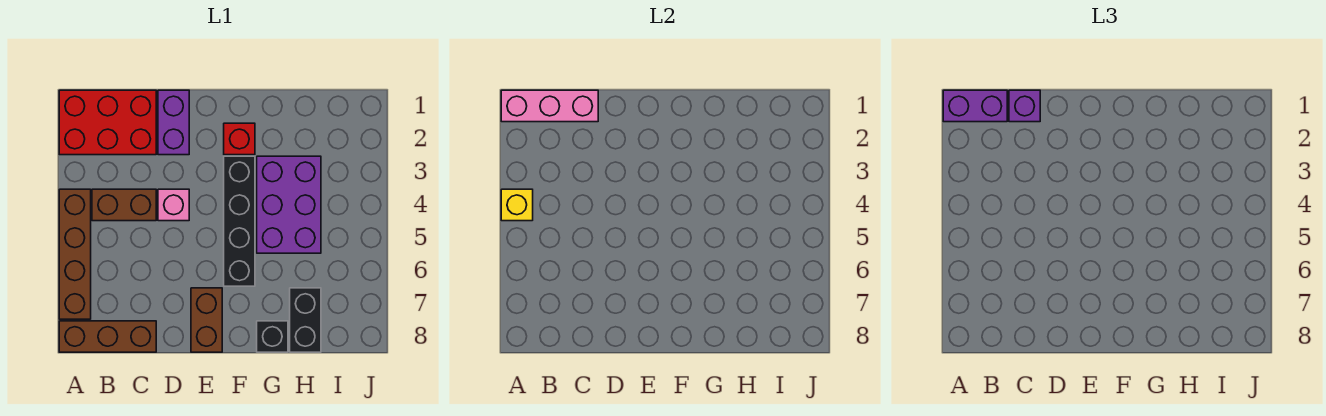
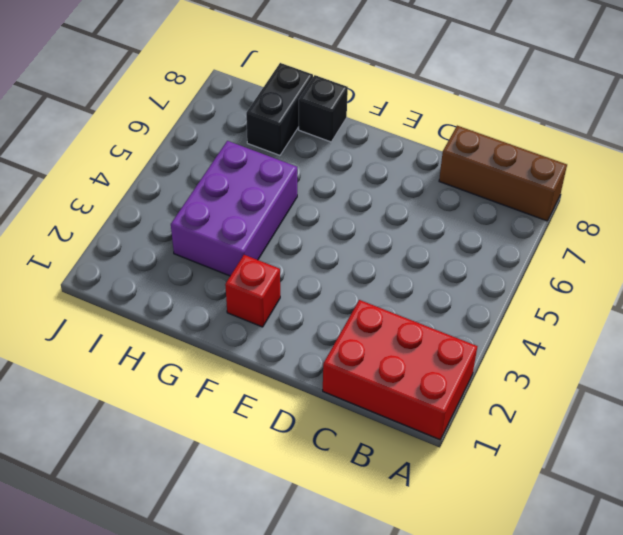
none -> brown brick A4:A7 level 1
none -> brown brick B4:C4 level 1
none -> purple brick D1:D2 level 1

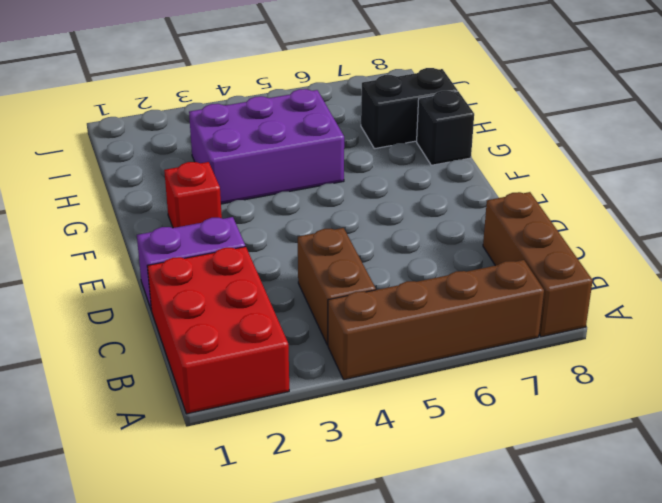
none -> pink brick D4 level 1
none -> brown brick E7:E8 level 1
none -> black brick F3:F6 level 1

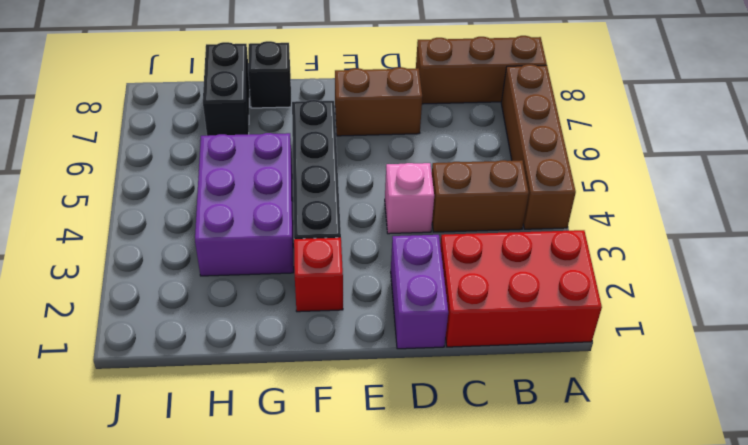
brown brick D7:E7 level 1 -> brown brick E7:E8 level 1
none -> pink brick A1:C1 level 2
none -> yellow brick A4 level 2
none -> purple brick A1:B1 level 3

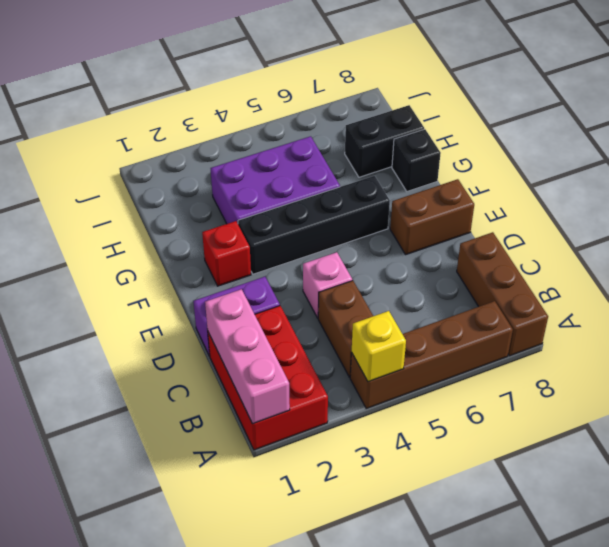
none -> purple brick A1:B1 level 3
none -> purple brick C1 level 3

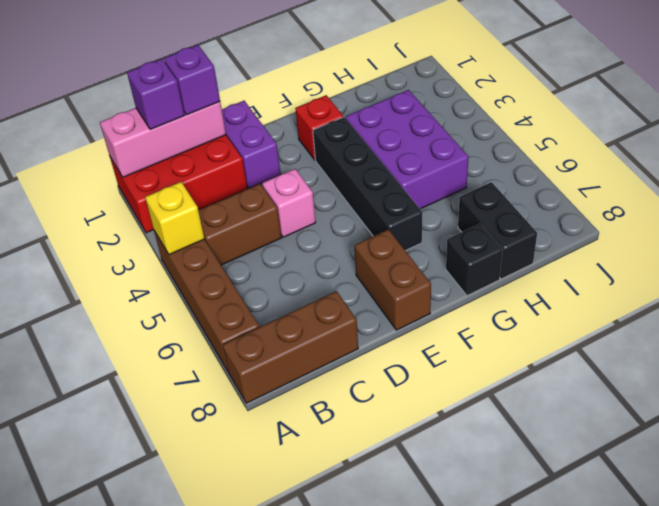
purple brick B1 level 3 -> purple brick A1:B1 level 3

